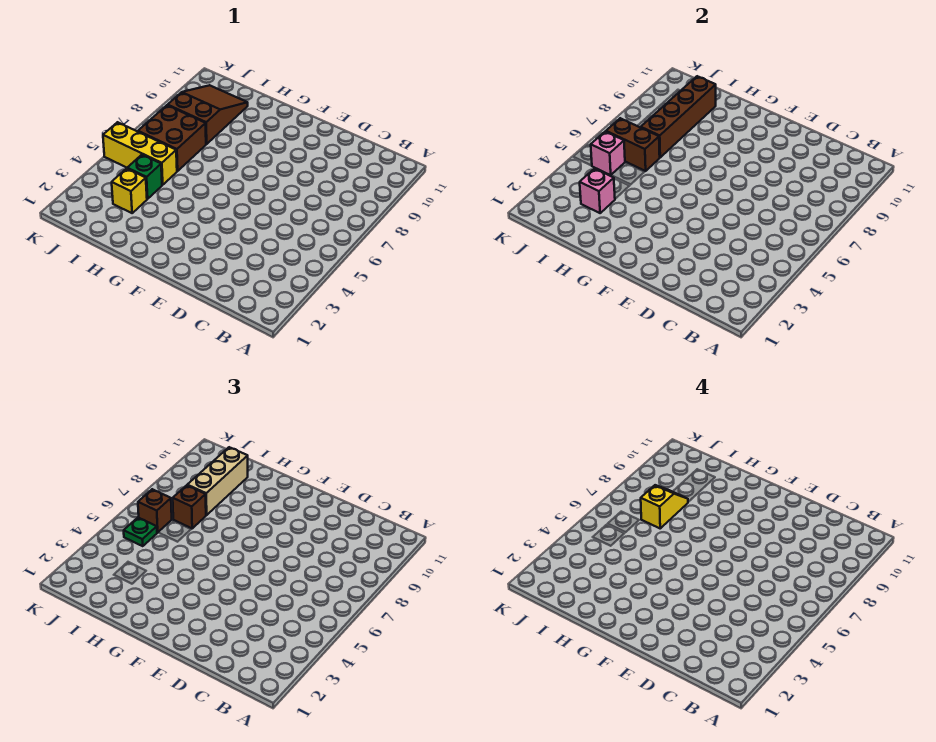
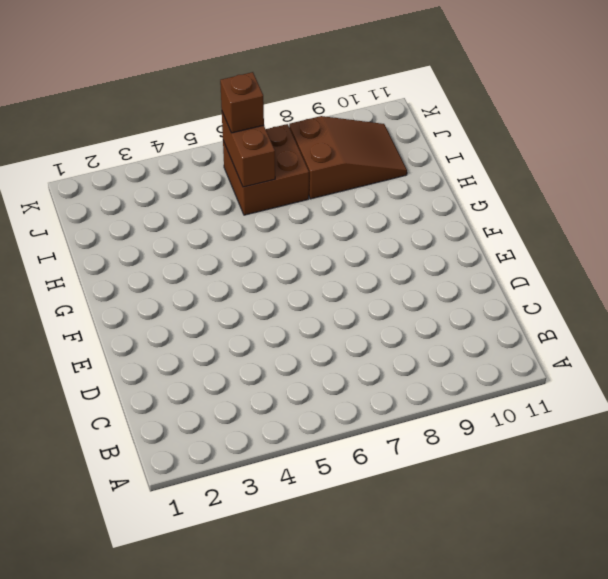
none -> yellow brick I3 level 1
none -> green brick I4 level 1
none -> yellow brick I5:K5 level 1

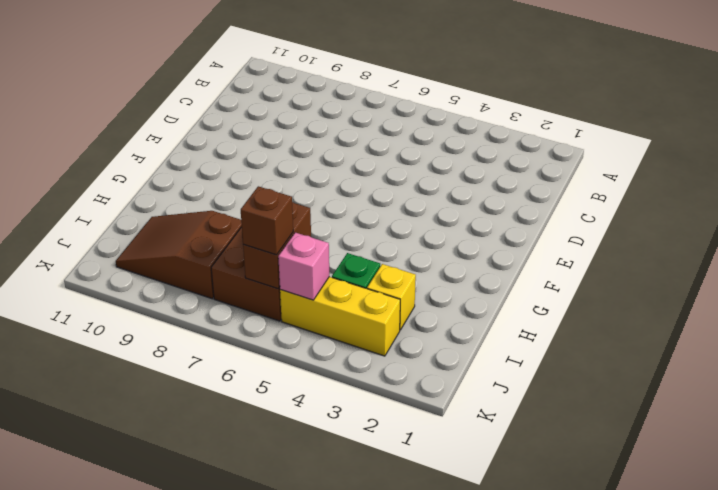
yellow brick J3:J5 level 1 -> yellow brick I5:K5 level 1
none -> pink brick I3 level 2
none -> brown brick I7:I10 level 2
none -> brown brick I7 level 3

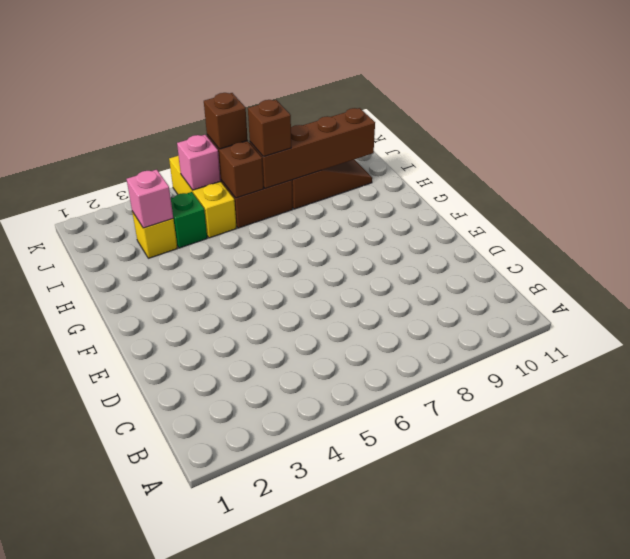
none -> tan brick I8:I10 level 3
none -> green plate J5 level 3
none -> yellow slope I7:I8 level 4 top 7

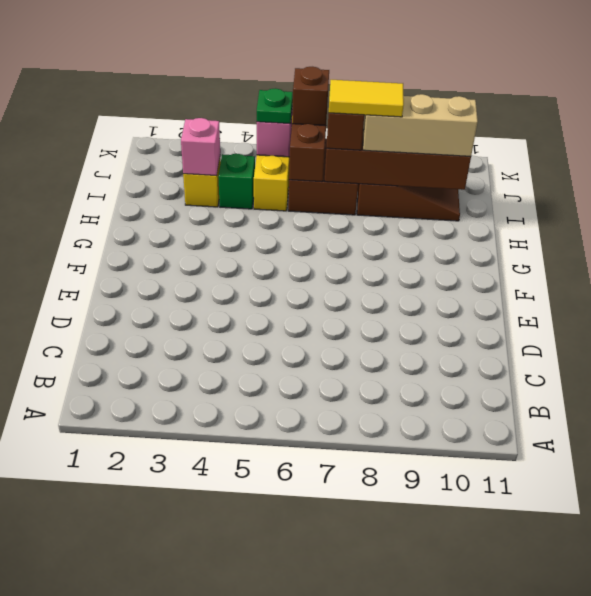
yellow tile I7:I8 level 4 -> yellow slope I7:I8 level 4 top 7

